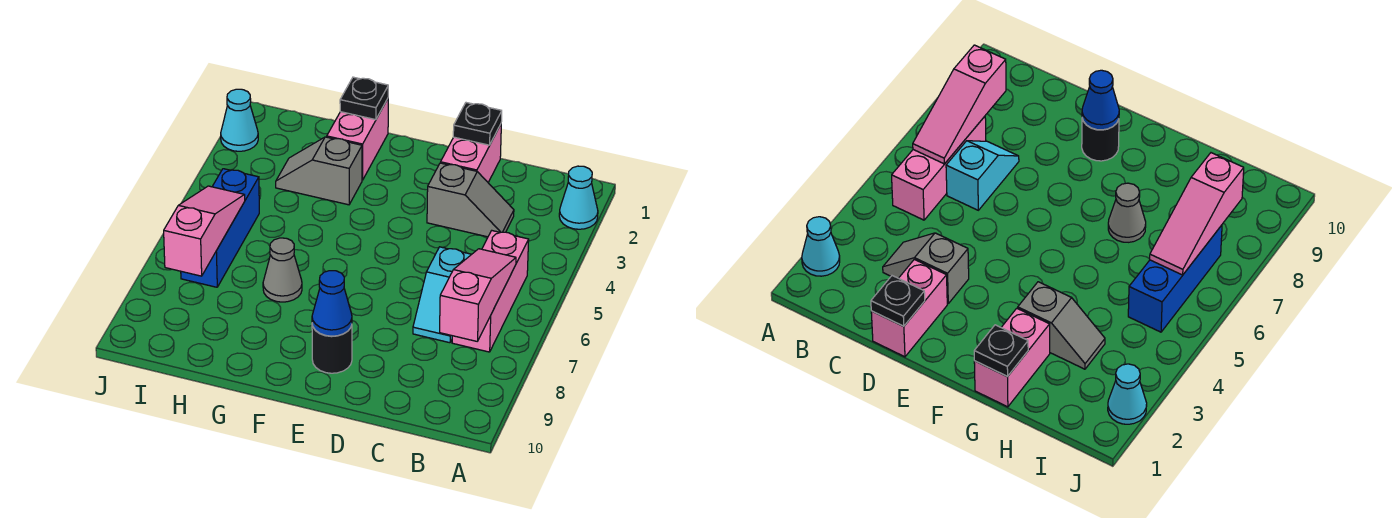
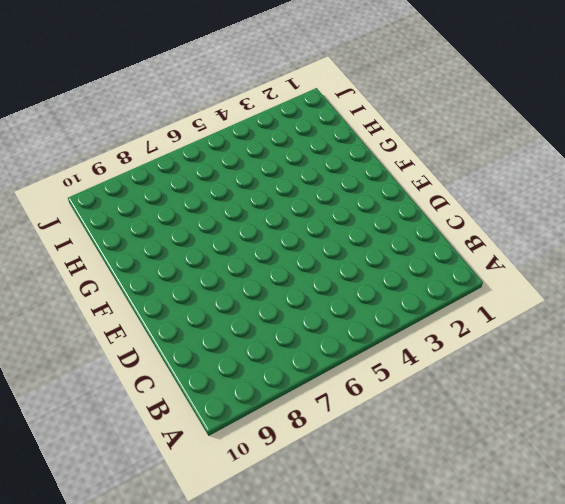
none -> cyan cone A2 level 1
none -> pink brick B5:B7 level 1
none -> grey slope C3:D3 level 1 top D

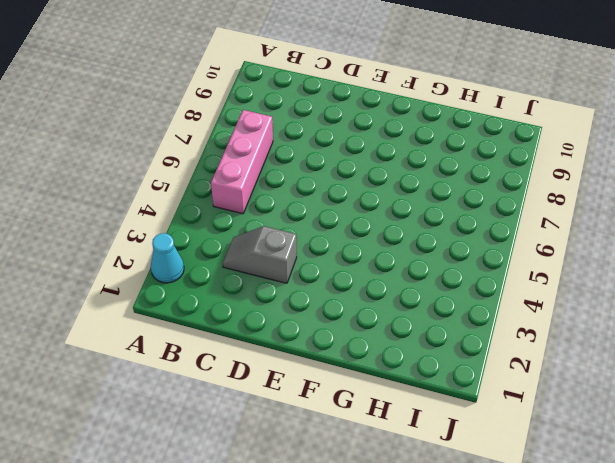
none -> cyan slope C6:C7 level 1 top 6
none -> pink brick D1:D2 level 1
none -> black round brick E9 level 1

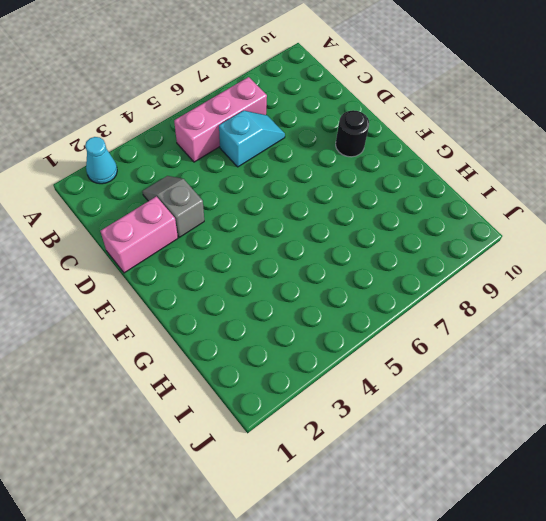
none -> pink brick G1:G2 level 1
none -> grey slope G3:H3 level 1 top G
none -> grey cone G7 level 1

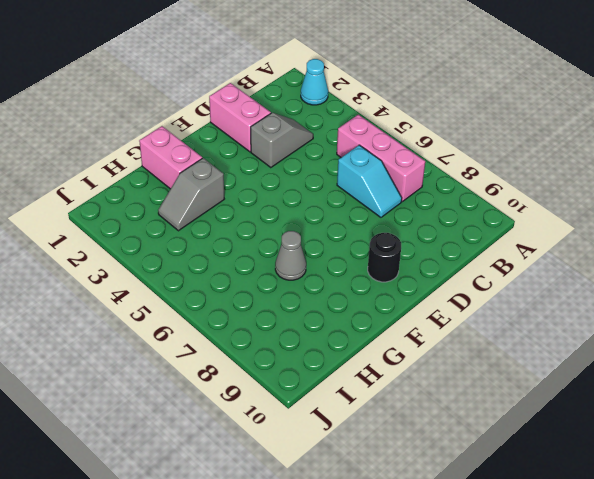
none -> blue brick I5:I7 level 1
none -> cyan cone J2 level 1
none -> pink slope B6:B8 level 2 top 8

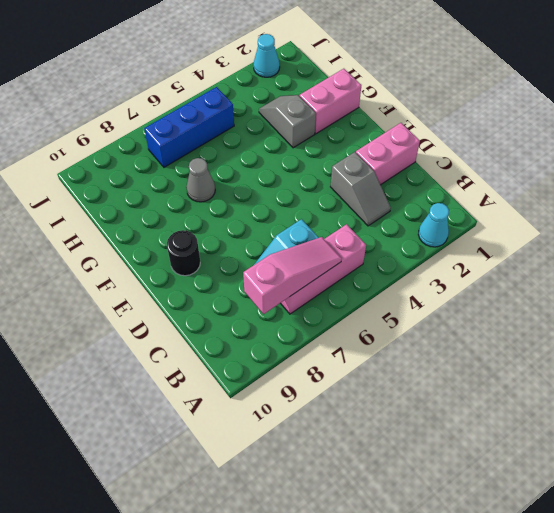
none -> black plate D1 level 2
none -> blue cone E9 level 2
none -> black plate G1 level 2

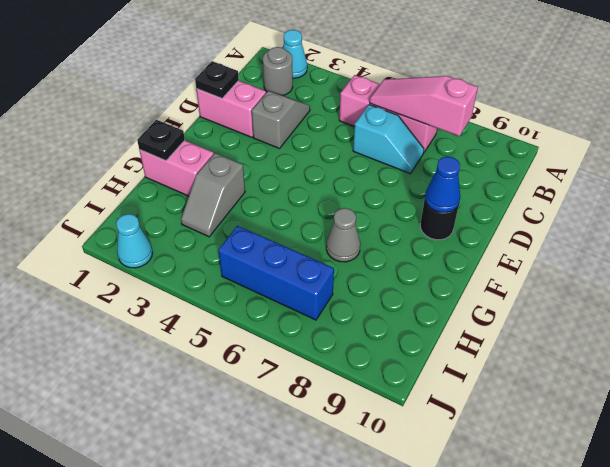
grey round brick B2 level 1 -> none
none -> pink slope I6:I8 level 2 top 8

